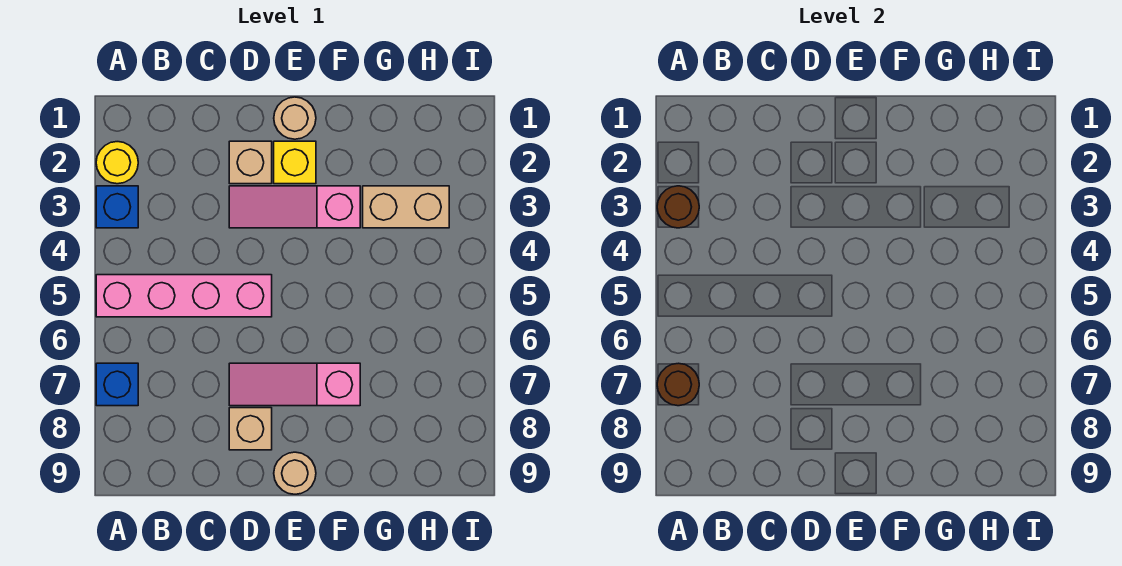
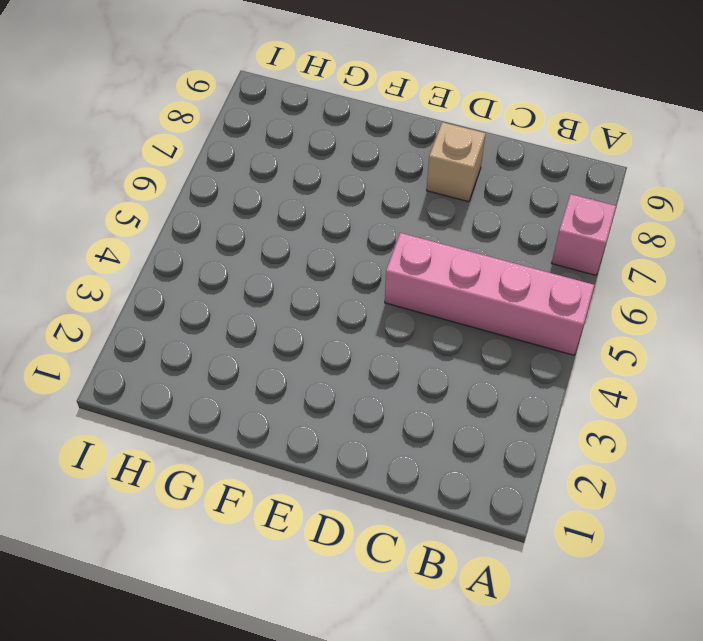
pink brick A7 level 1 -> blue brick A7 level 1
none -> yellow round brick A2 level 1
none -> blue brick A3 level 1
none -> tan brick D2 level 1

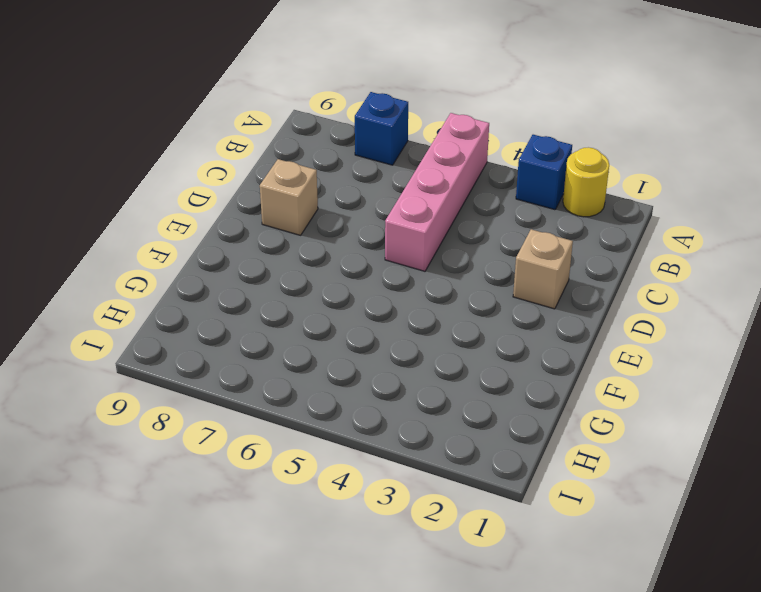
none -> pink slope D3:F3 level 1 top F
none -> pink slope D7:F7 level 1 top F
none -> tan round brick E1 level 1

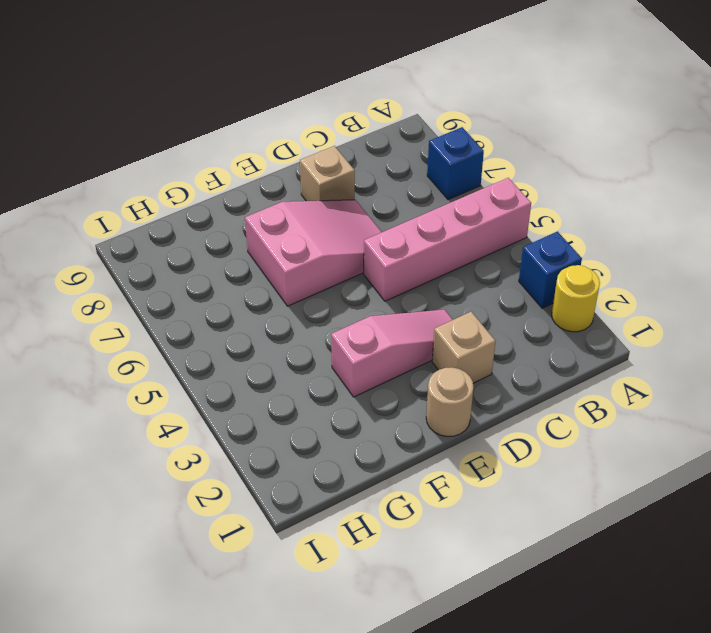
pink slope D6:F7 level 1 top F -> pink slope D7:F7 level 1 top F
none -> yellow brick E2 level 1
none -> tan round brick E9 level 1
none -> tan brick G3:H3 level 1

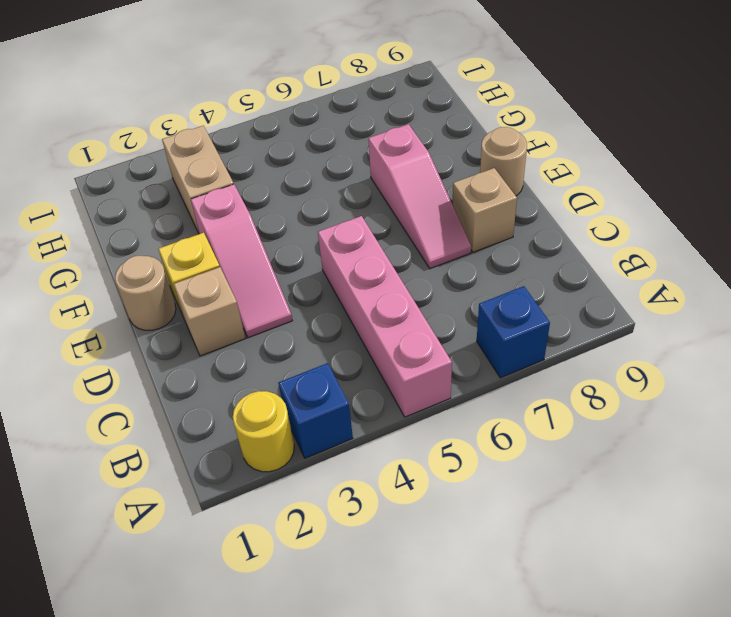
none -> brown round brick A3 level 2
none -> brown round brick A7 level 2

